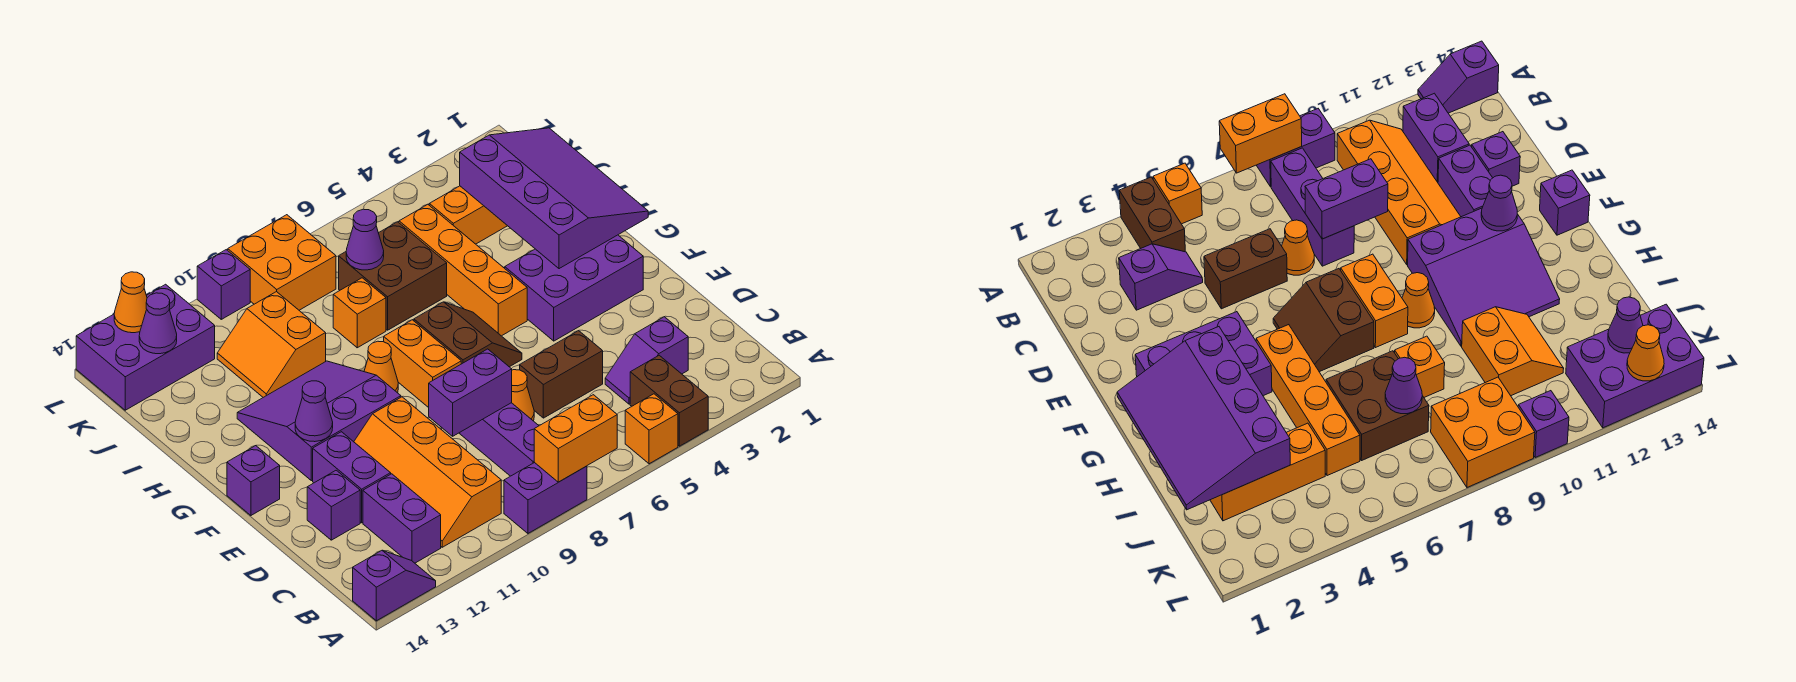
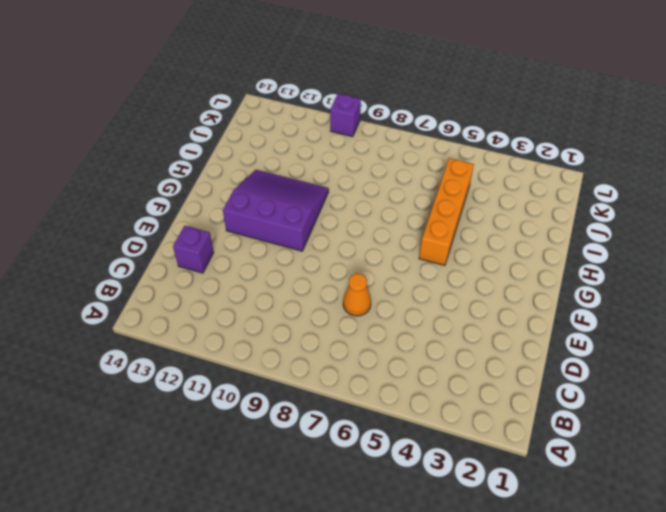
none -> brown brick A4:B4 level 1
none -> orange brick A5 level 1
none -> purple brick A8:A9 level 1
none -> purple slope A13:A14 level 1 top 14

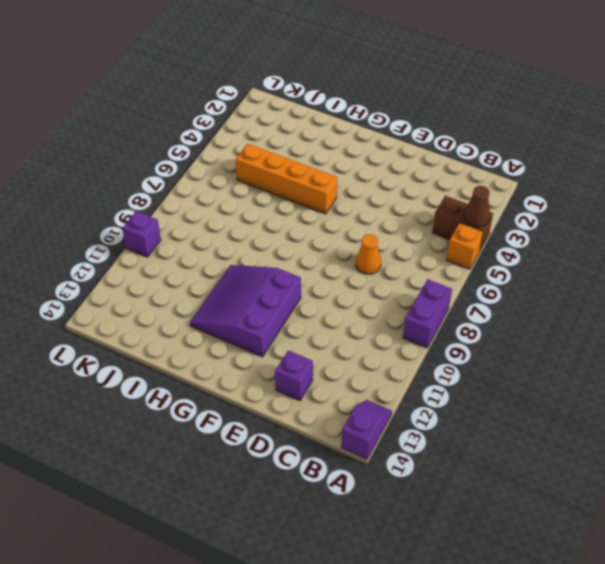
brown cone A4 level 2 -> none
none -> purple brick B8:D8 level 1
none -> orange slope B10:E11 level 1 top 10
none -> purple brick B12:C12 level 1
none -> purple slope C3:C4 level 1 top 3

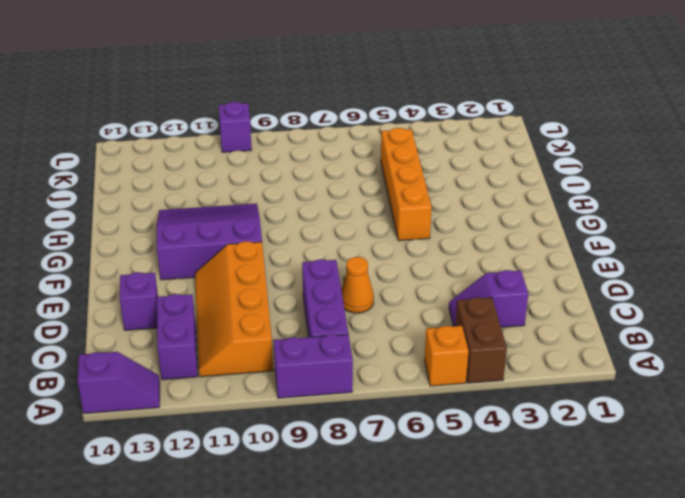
none -> brown brick D5:D6 level 1
none -> purple brick D12:E12 level 1
none -> purple brick F2:G4 level 1
none -> brown slope F6:G7 level 1 top 7

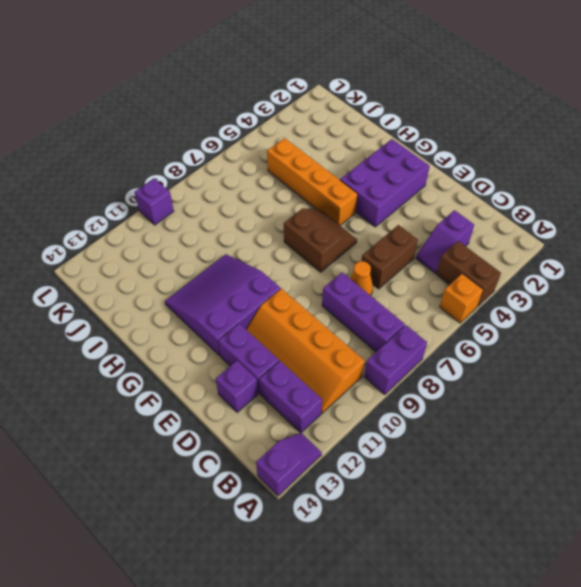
none -> orange brick F8:G8 level 1
none -> purple brick F14 level 1
none -> orange cone G9 level 1
none -> brown brick I6:J7 level 1

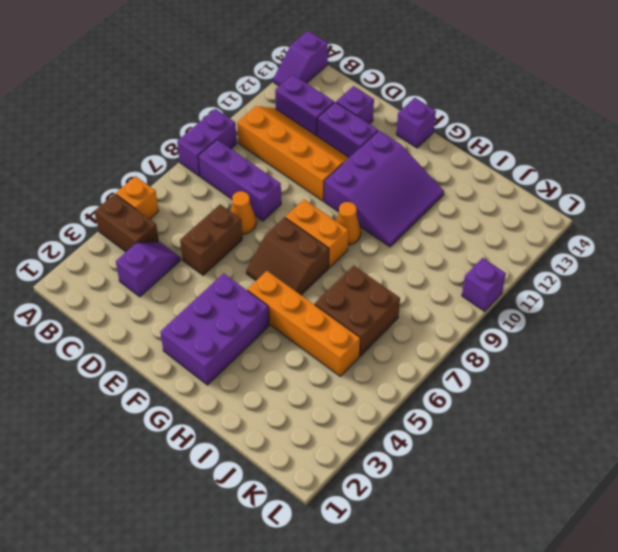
none -> orange brick I8 level 1
none -> orange slope I10:J11 level 1 top 10
none -> orange brick J2:J4 level 1
none -> orange brick K8:L9 level 1

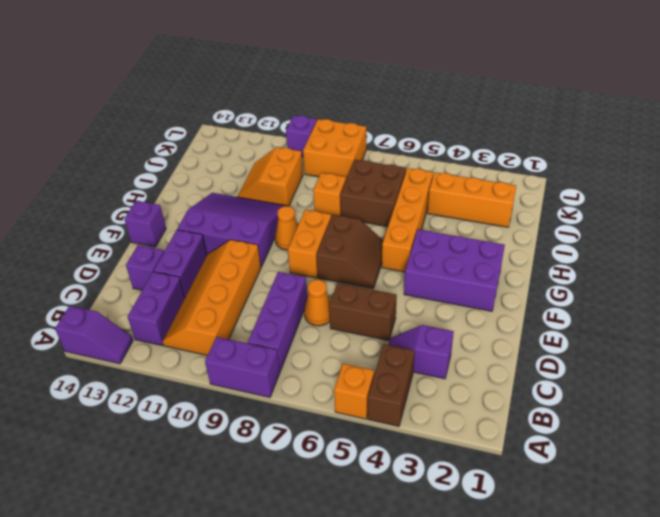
none -> purple brick K12:L14 level 1
none -> orange brick A7:A8 level 2
none -> purple brick D8:D9 level 2
none -> purple cone F12 level 2

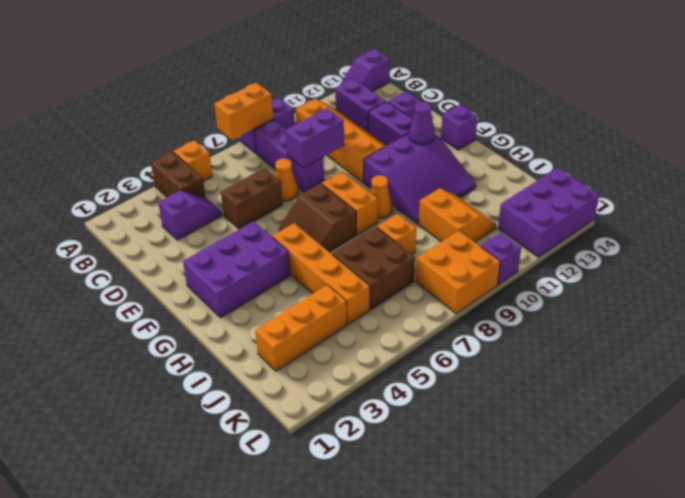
none -> purple slope G1:J3 level 2 top 3
none -> purple cone J7 level 2
none -> purple cone K13 level 2
none -> orange cone L13 level 2

